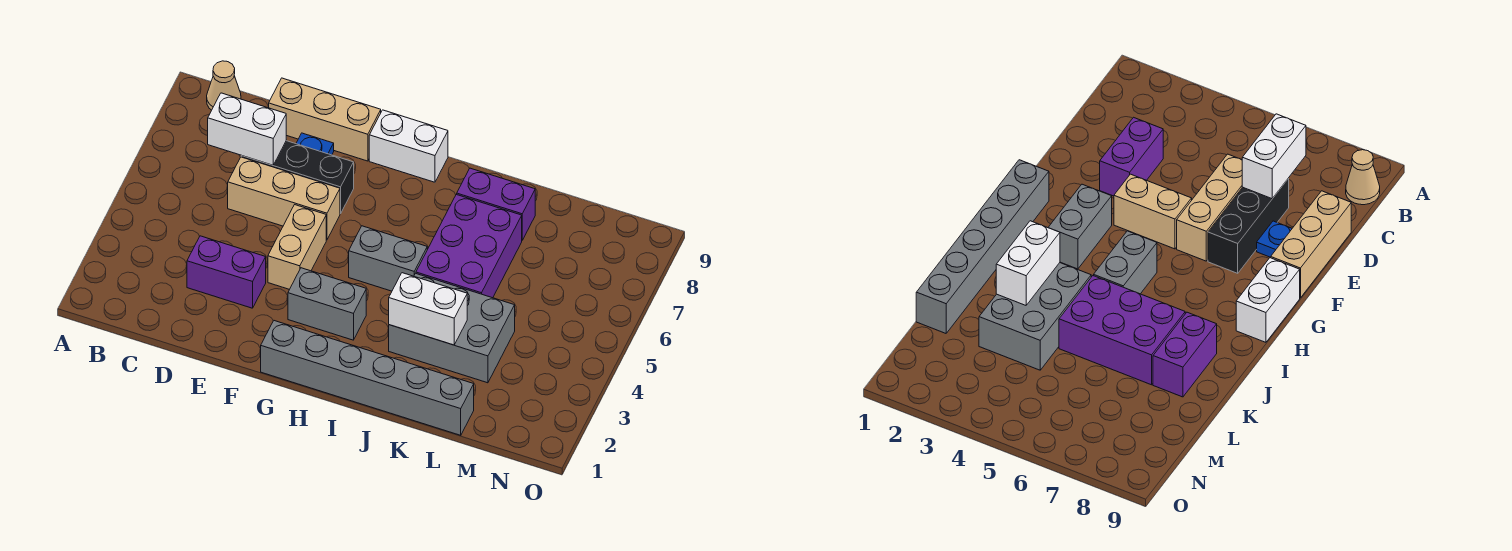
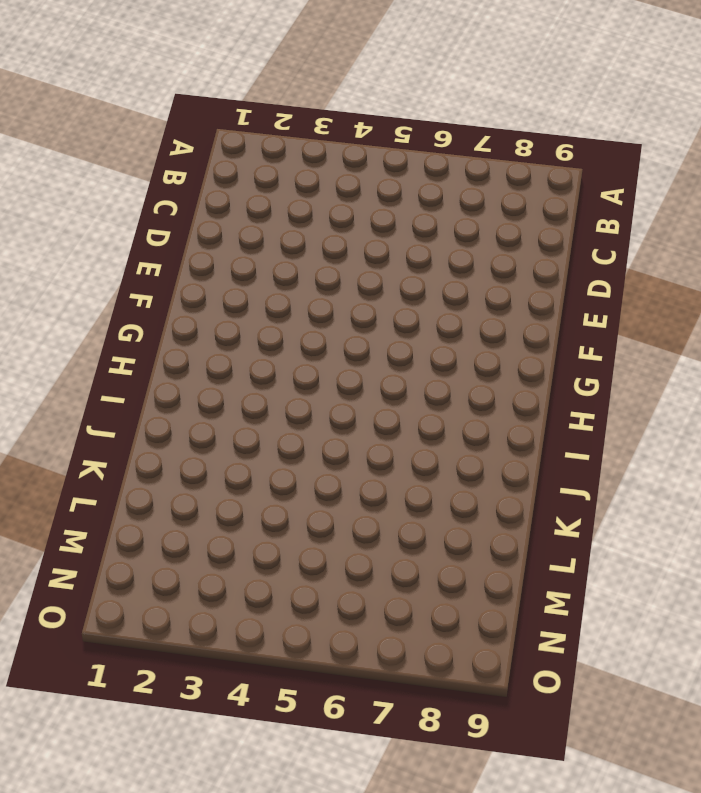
none -> tan cone B9 level 1
none -> purple brick D3:E3 level 1
none -> tan brick D6:F6 level 1

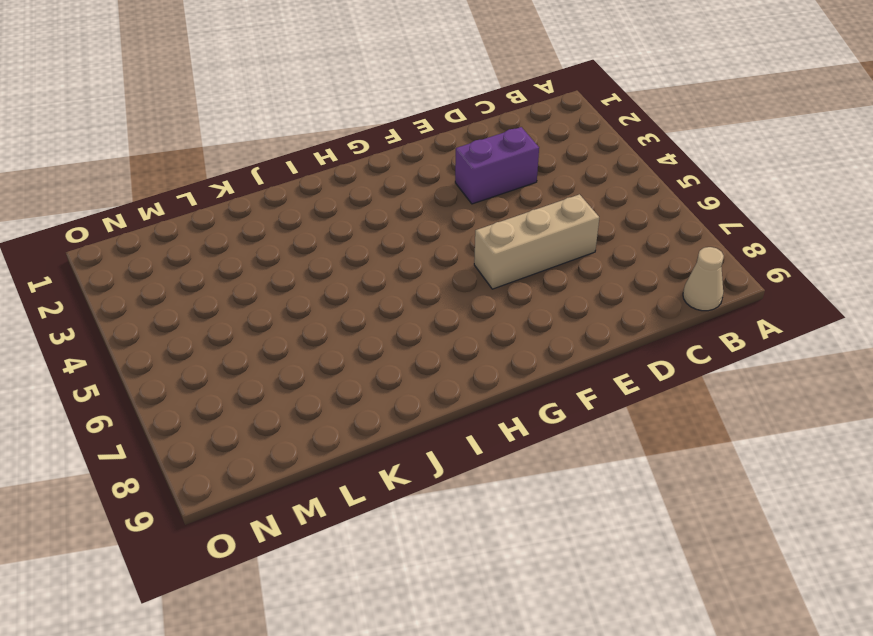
none -> black brick D7:F7 level 1
none -> tan brick D9:F9 level 1
none -> blue plate E8 level 1

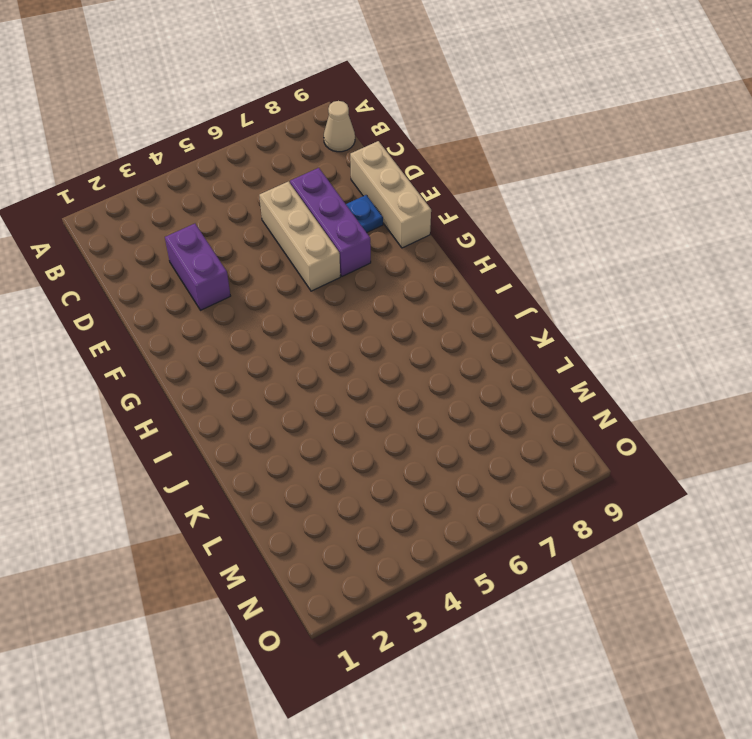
purple brick D7:F7 level 1 -> black brick D7:F7 level 1
none -> tan brick F4:F5 level 1
none -> grey brick G1:L1 level 1
none -> grey brick G3:H3 level 1

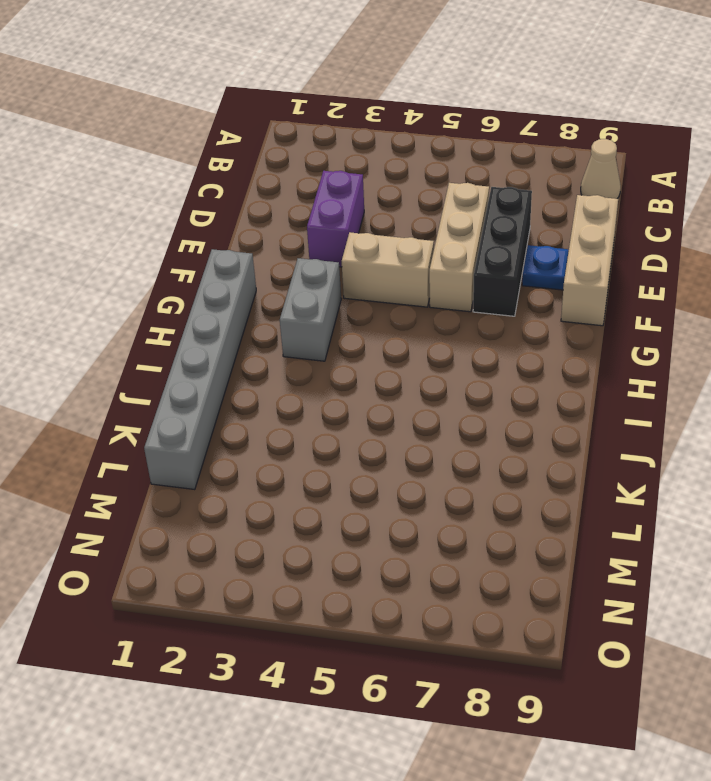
none -> white brick G9:H9 level 1
none -> grey brick H5:I5 level 1
none -> grey brick J3:L4 level 1

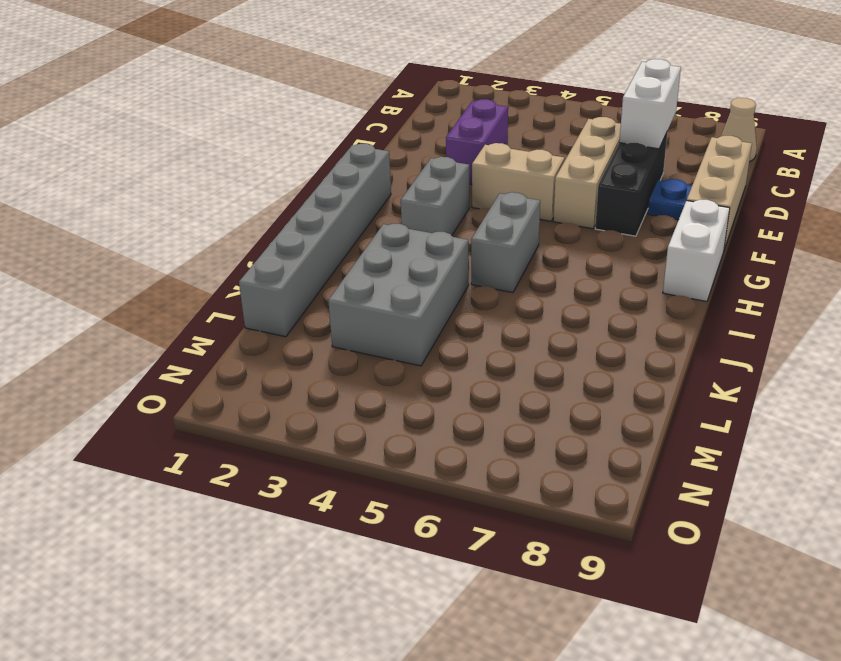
none -> purple brick J5:K7 level 1
none -> purple brick J8:K8 level 1
none -> white brick J3:K3 level 2

